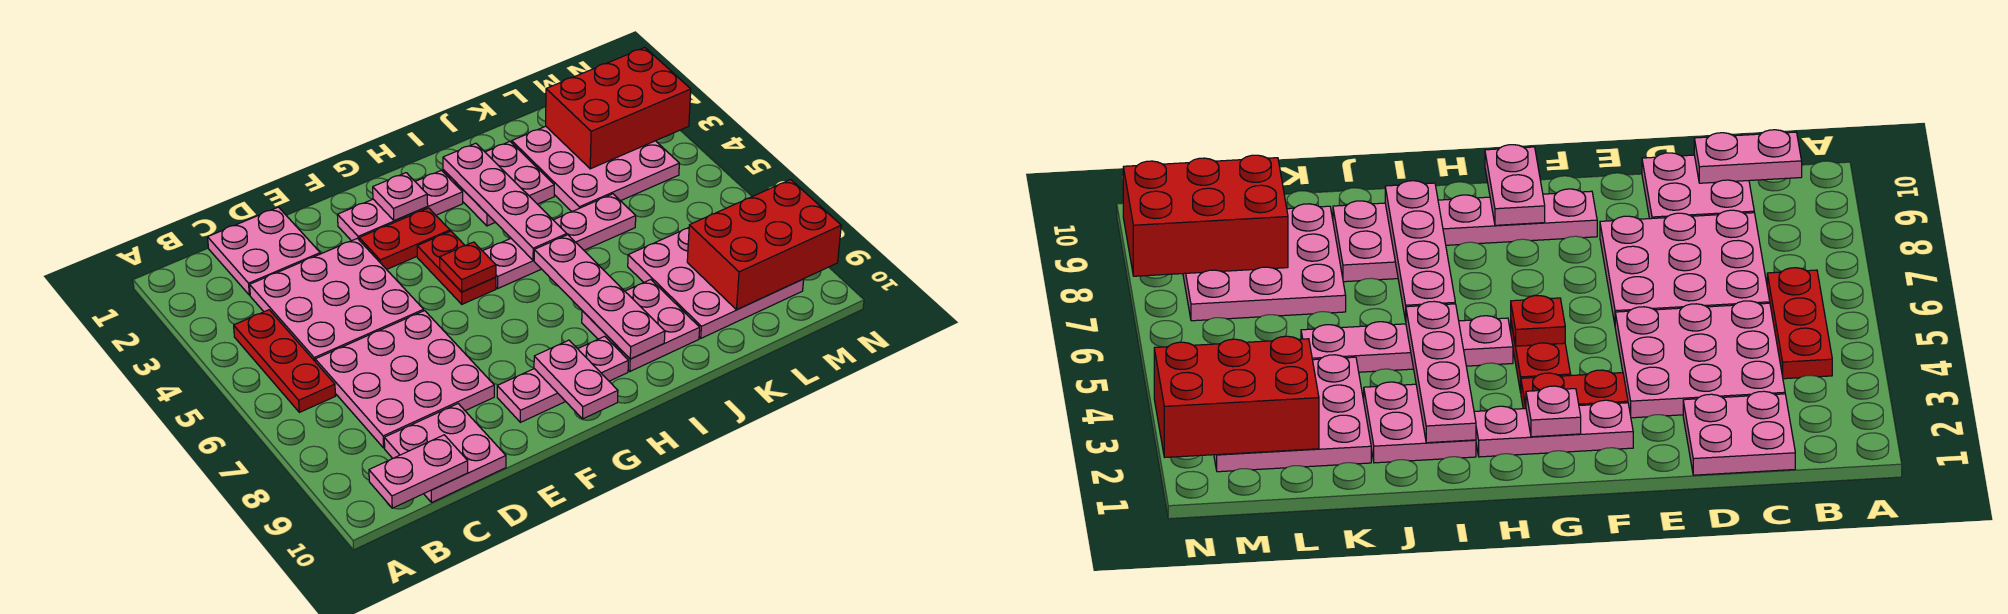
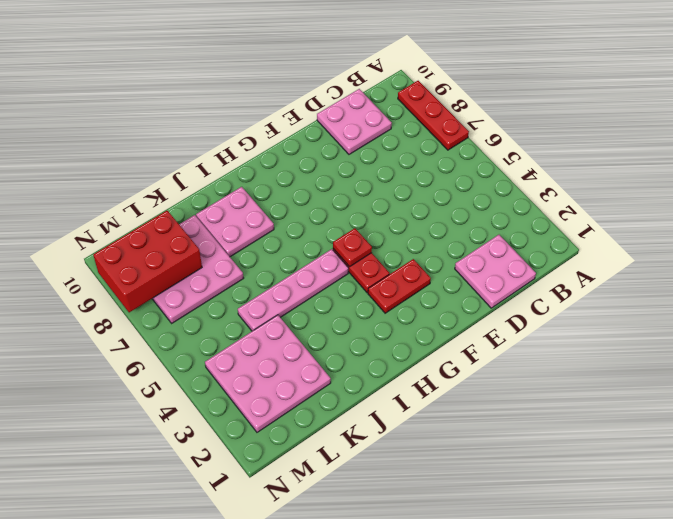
red plate A7:A9 level 1 -> red plate B4:B6 level 1
none -> pink plate C3:E5 level 1
none -> pink plate C6:E8 level 1
none -> pink plate F2:H2 level 1

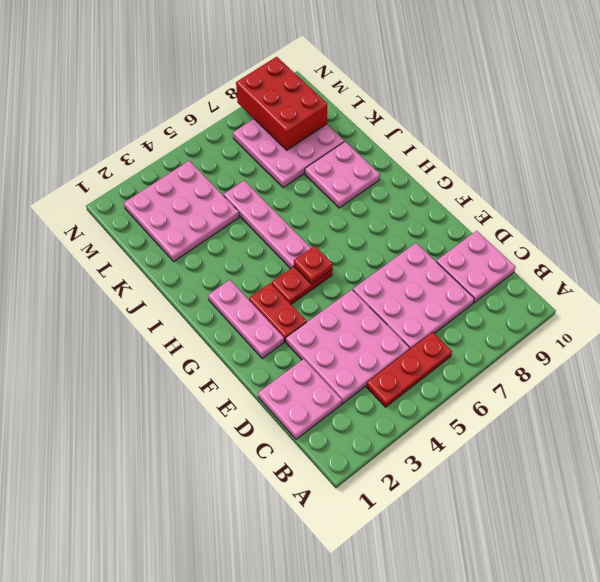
none -> pink plate F9:H9 level 1
none -> pink plate I2:J3 level 1
none -> pink plate B10:C10 level 2

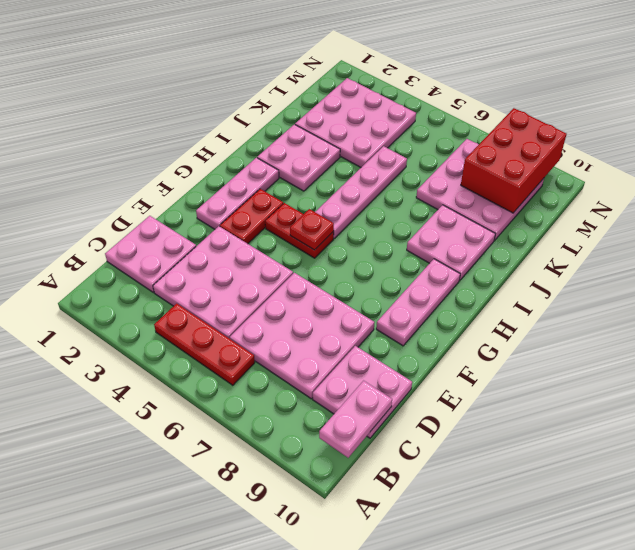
none -> pink plate G2 level 2
none -> pink plate G9:G10 level 2
none -> pink plate I2:I5 level 2

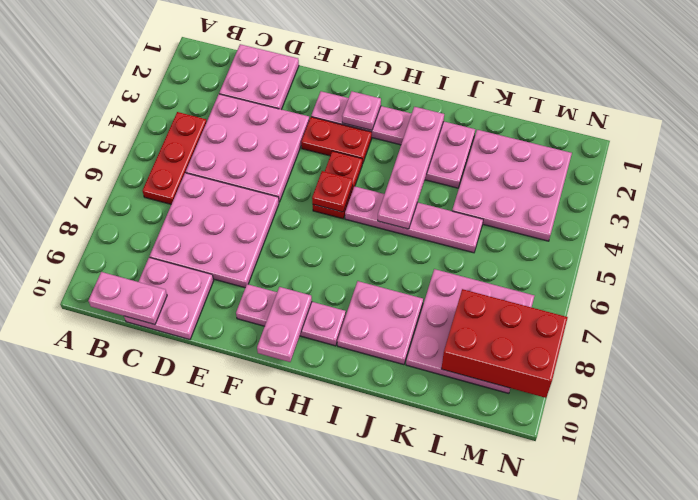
none -> pink plate I6:I9 level 2
none -> red brick L2:N3 level 2

